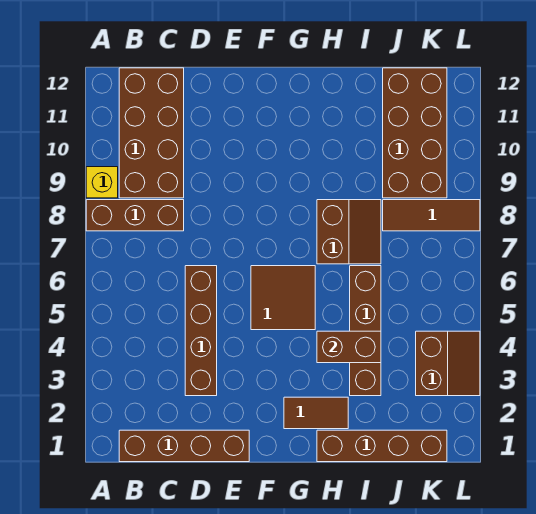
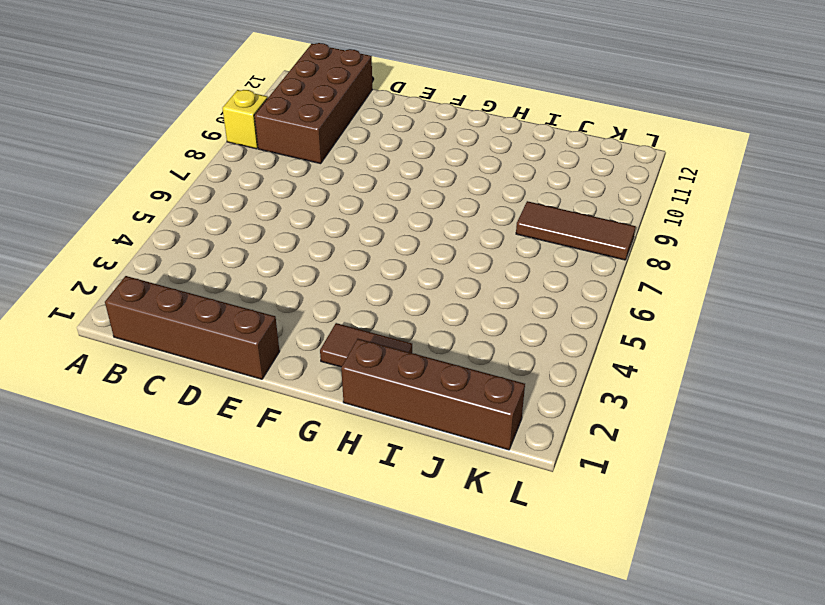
none -> brown brick A8:C8 level 1
none -> brown brick D3:D6 level 1
none -> brown tile F5:G6 level 1

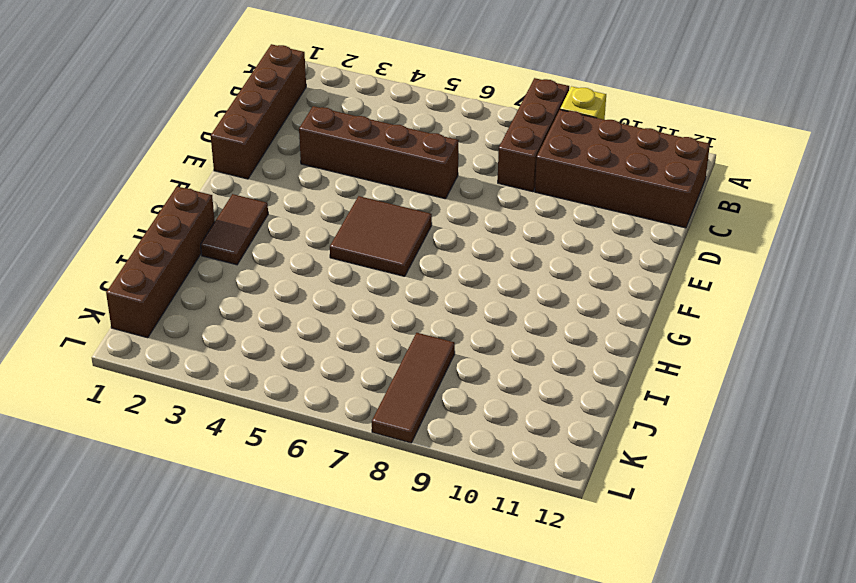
none -> brown slope H7:I8 level 1 top H
none -> brown brick I3:I6 level 1
none -> brown brick J9:K12 level 1

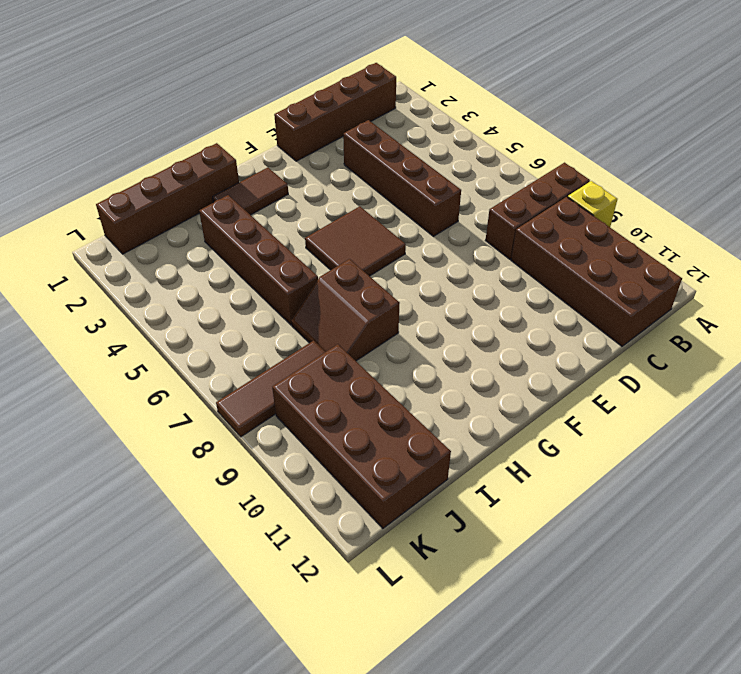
none -> brown slope K3:L4 level 1 top K
none -> brown brick H4:I4 level 2

